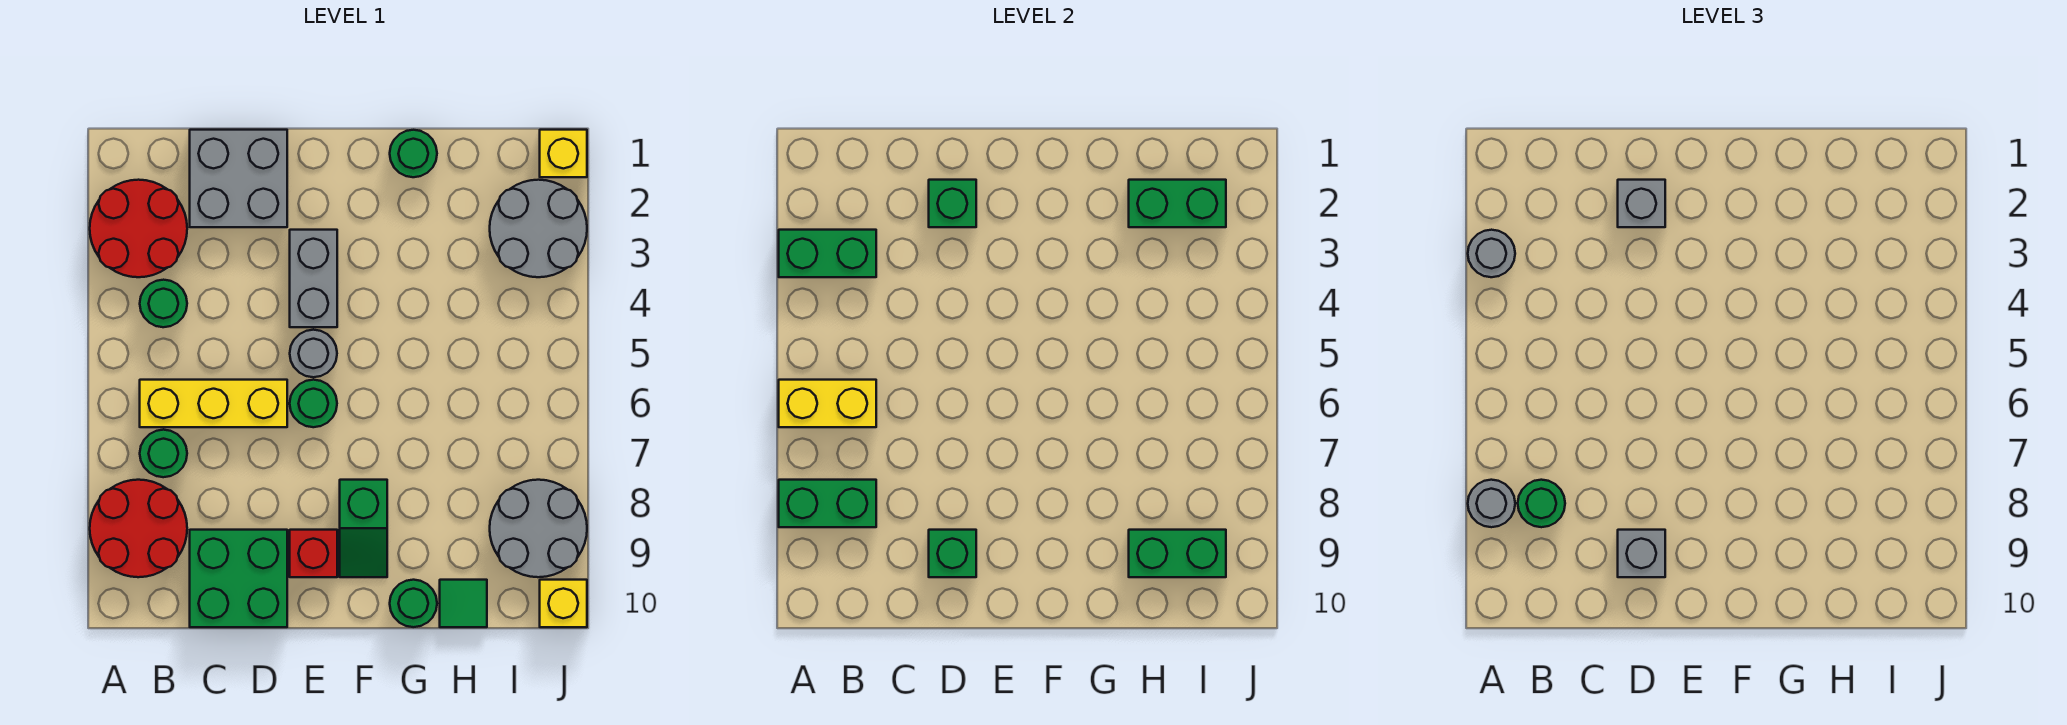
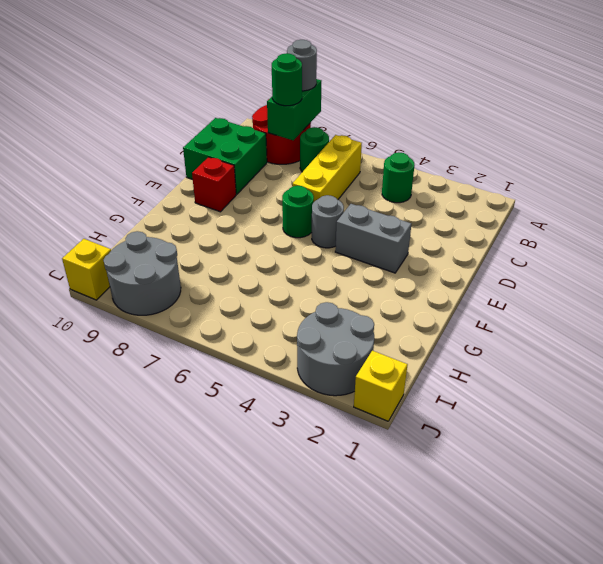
none -> red round brick A2:B3 level 1
none -> grey brick C1:D2 level 1
none -> green slope F8:F9 level 1 top 8
none -> green round brick G1 level 1

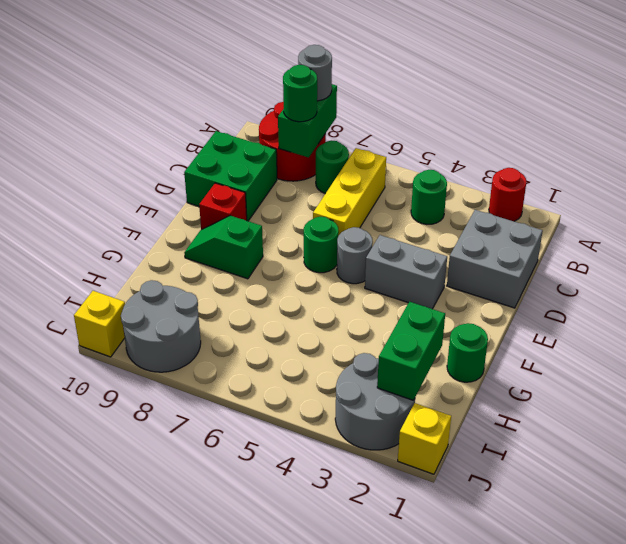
red round brick A2 level 1 -> red round brick A2:B3 level 1
none -> green round brick G10 level 1
none -> green tile H10 level 1
none -> green brick A3:B3 level 2
none -> yellow brick A6:B6 level 2

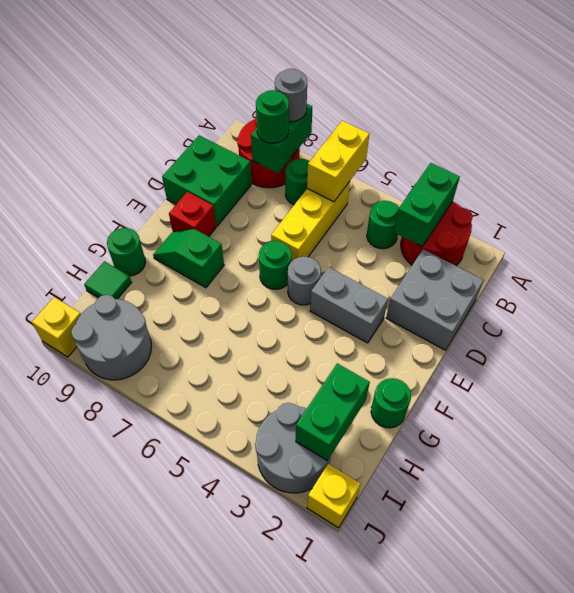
none -> green brick D2 level 2
none -> green brick D9 level 2
none -> green brick H9:I9 level 2
none -> grey round brick A3 level 3

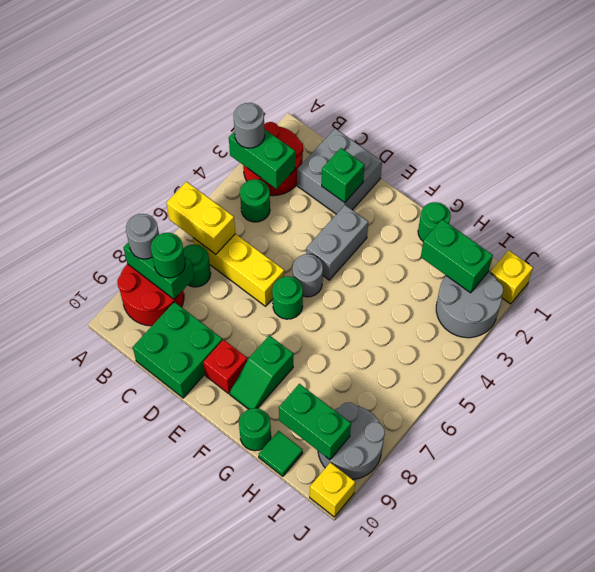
none -> green brick D9 level 2
none -> grey brick D2 level 3
none -> grey brick D9 level 3

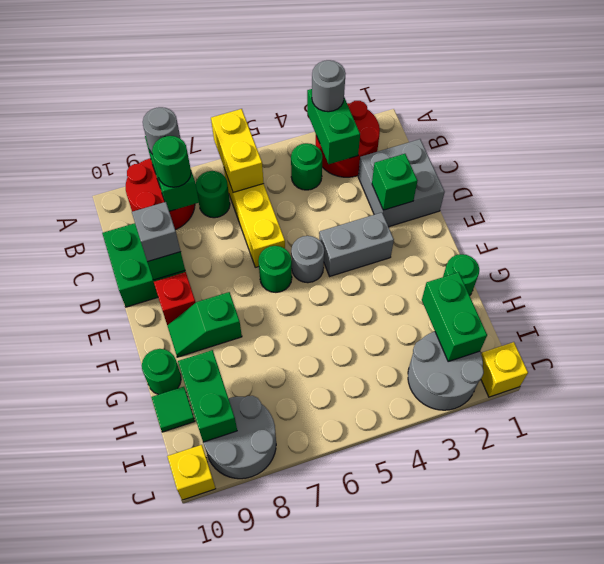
none -> grey brick D2 level 3

